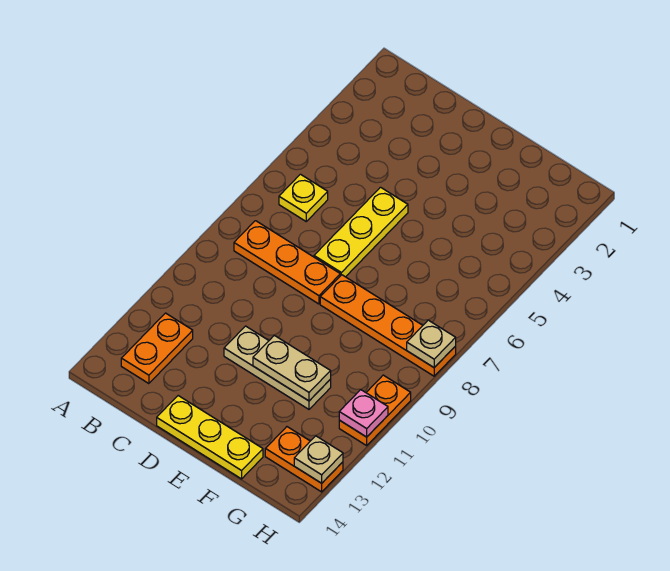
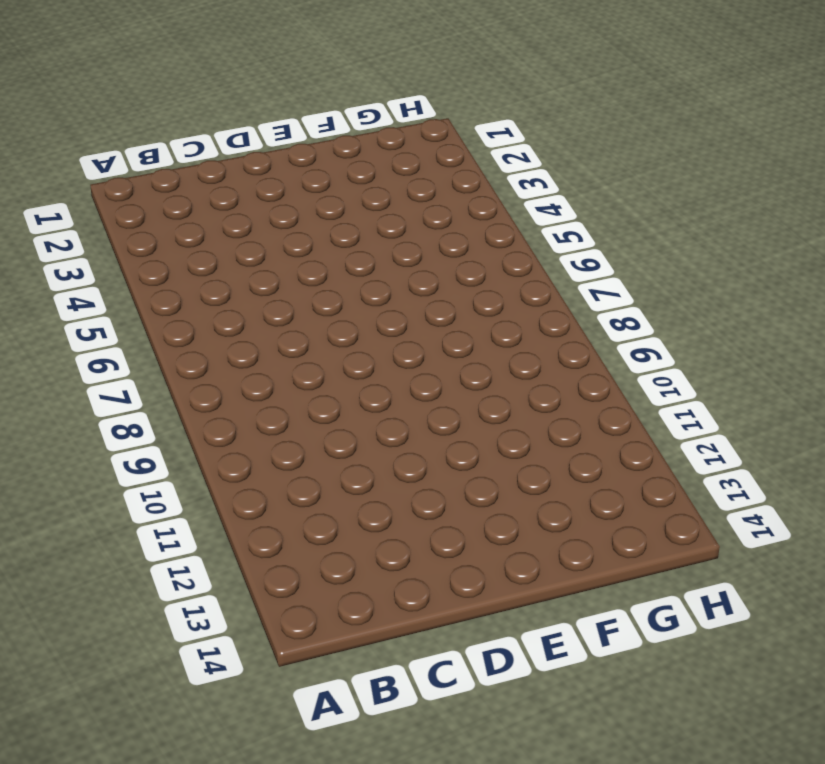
none -> yellow plate B6 level 1
none -> orange plate B8:D8 level 1
none -> orange plate B12:B13 level 1

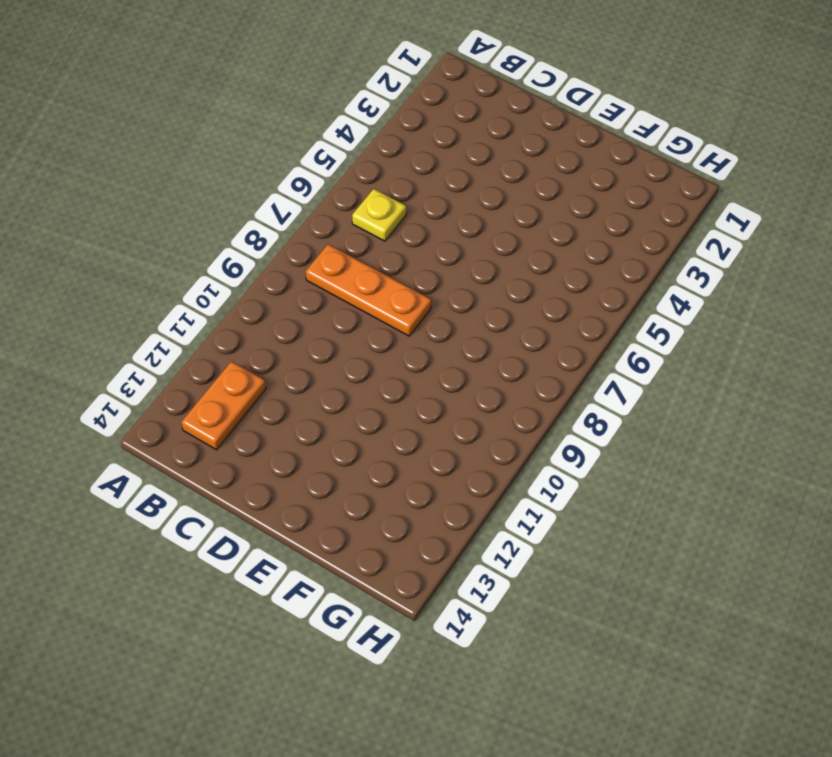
none -> yellow plate D5:D7 level 1
none -> tan plate D11:F11 level 1
none -> yellow plate D14:F14 level 1

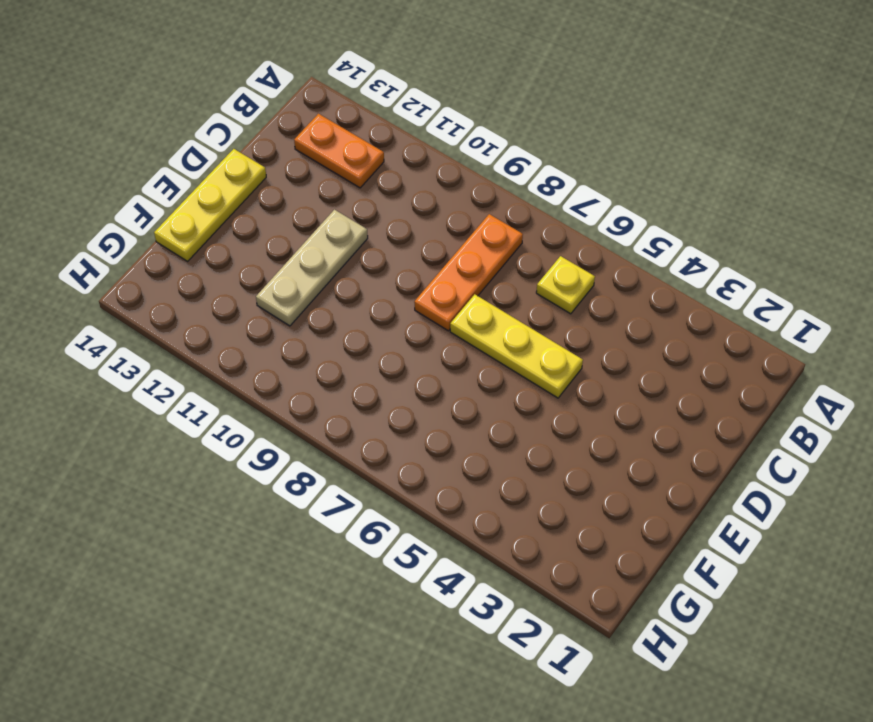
none -> orange plate E8:H8 level 1
none -> orange plate G13:H13 level 1
none -> orange plate H10:H11 level 1

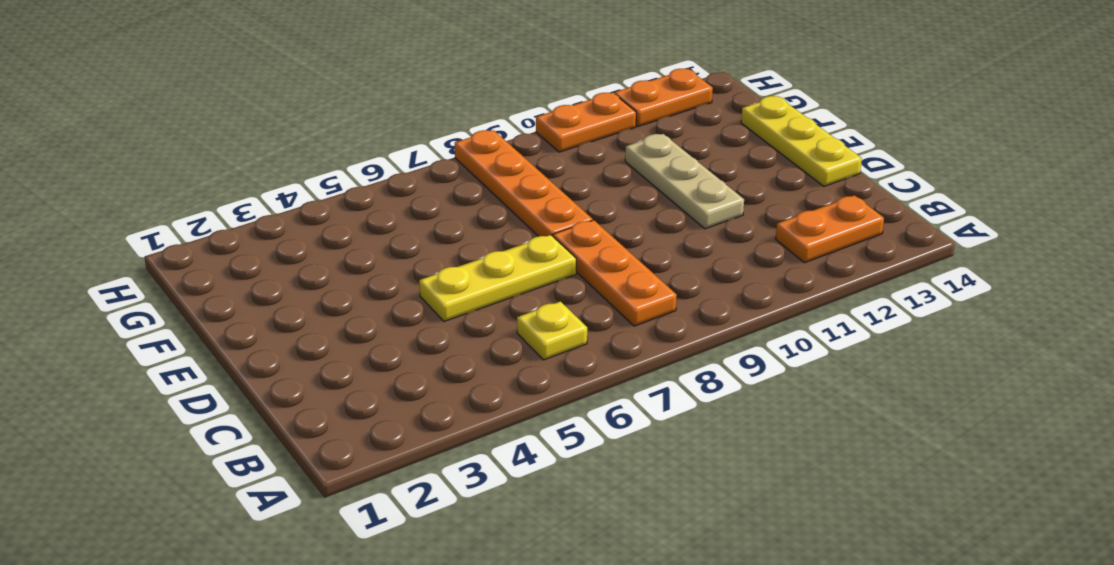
orange plate H12:H13 level 1 -> orange plate G13:H13 level 1
none -> tan plate E11:F11 level 2
none -> tan plate H8 level 2
none -> pink plate H11 level 2

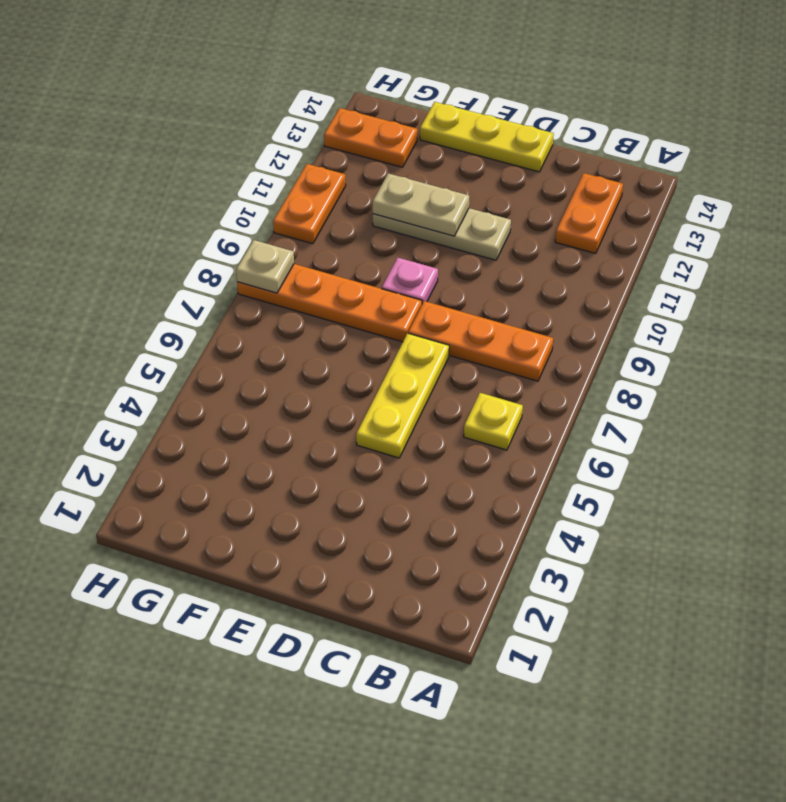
pink plate E9 level 1 -> pink plate H11 level 2
none -> tan plate H13 level 2

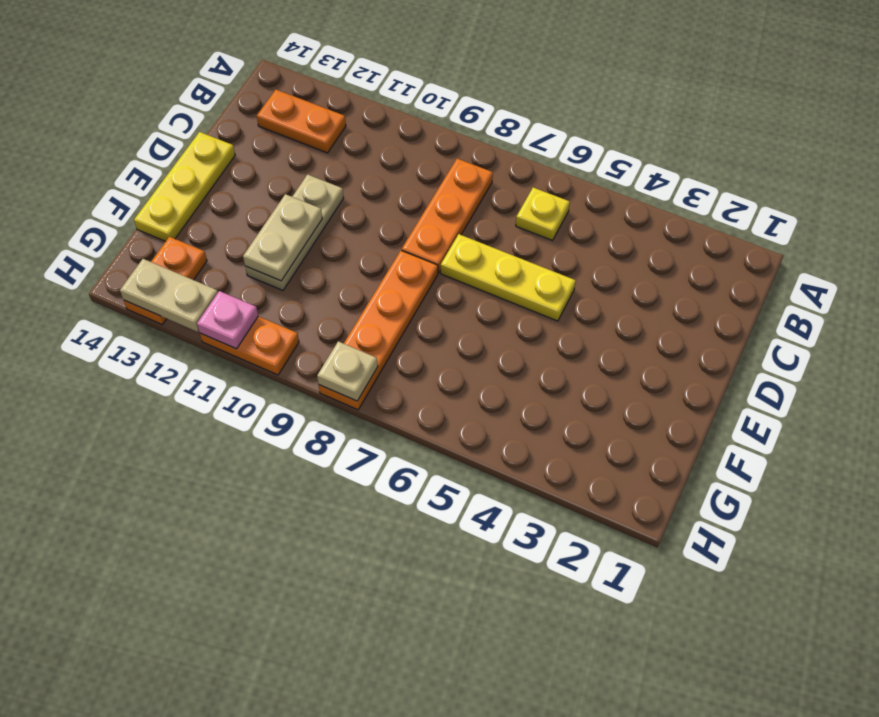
tan plate H12:H13 level 2 -> tan plate H13 level 2

